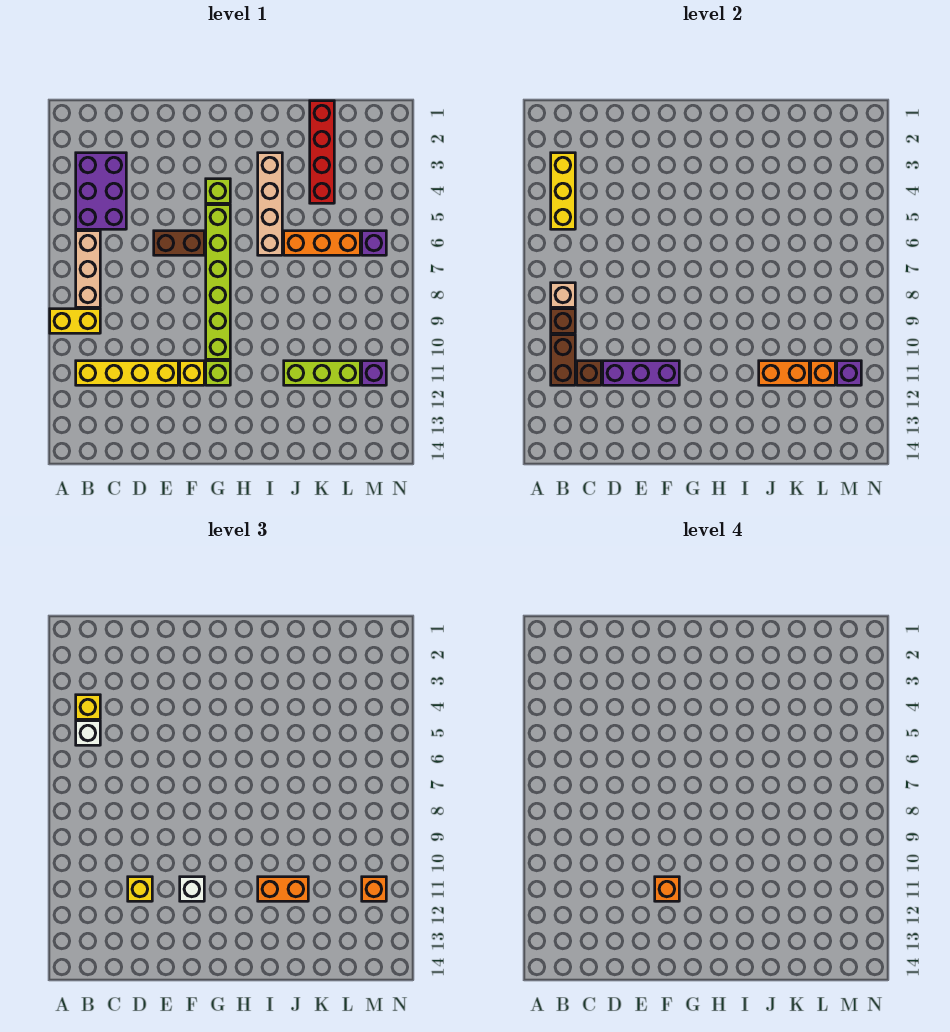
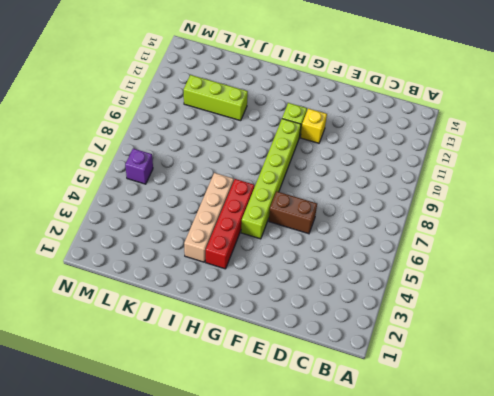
red brick H3:H6 level 1 -> red brick K1:K4 level 1
none -> yellow brick A9:B9 level 1
none -> purple brick B3:C5 level 1
none -> tan brick B6:B8 level 1
none -> yellow brick B11:E11 level 1

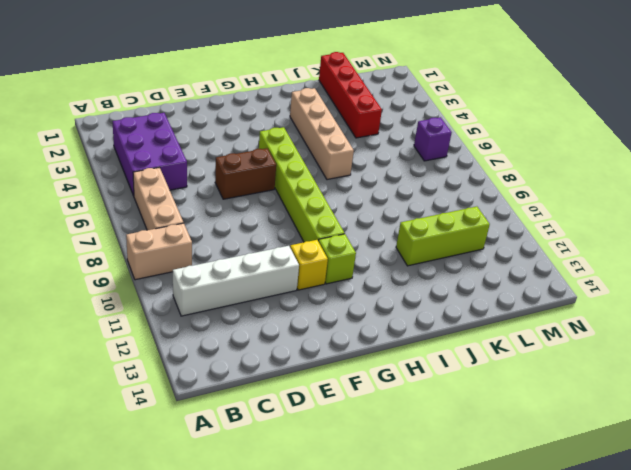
tan brick A9:B9 level 1 -> yellow brick A9:B9 level 1
white brick B11:E11 level 1 -> yellow brick B11:E11 level 1
none -> lime brick G4 level 1
none -> orange brick J6:L6 level 1
none -> purple brick M11 level 1
none -> yellow brick B3:B5 level 2

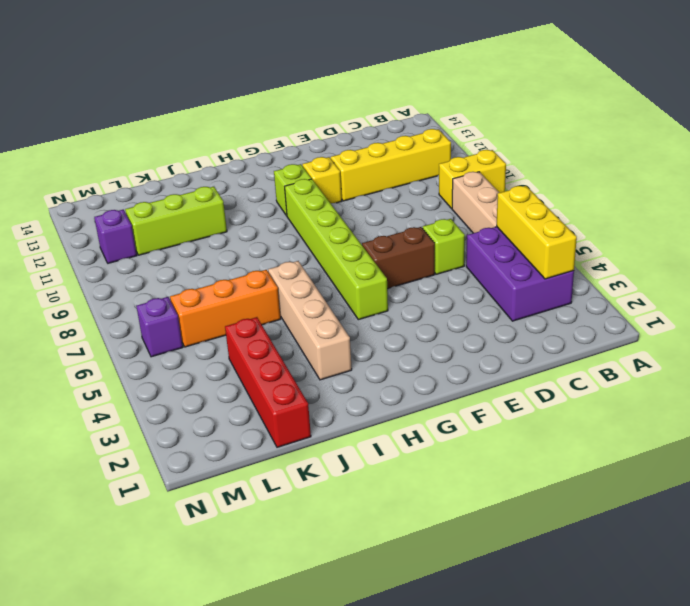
lime brick D6 level 1 -> lime brick G4 level 1
none -> tan brick B8 level 2
none -> brown brick B9 level 2
none -> brown brick B10:B11 level 2
none -> brown brick C11 level 2

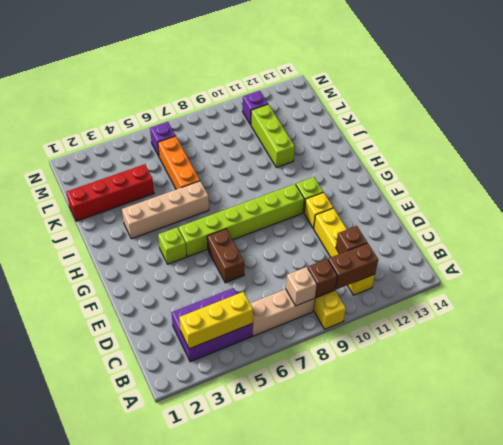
none -> purple brick D11:F11 level 2
none -> orange brick J11:K11 level 2
none -> orange brick L11 level 2
none -> purple brick M11 level 2

